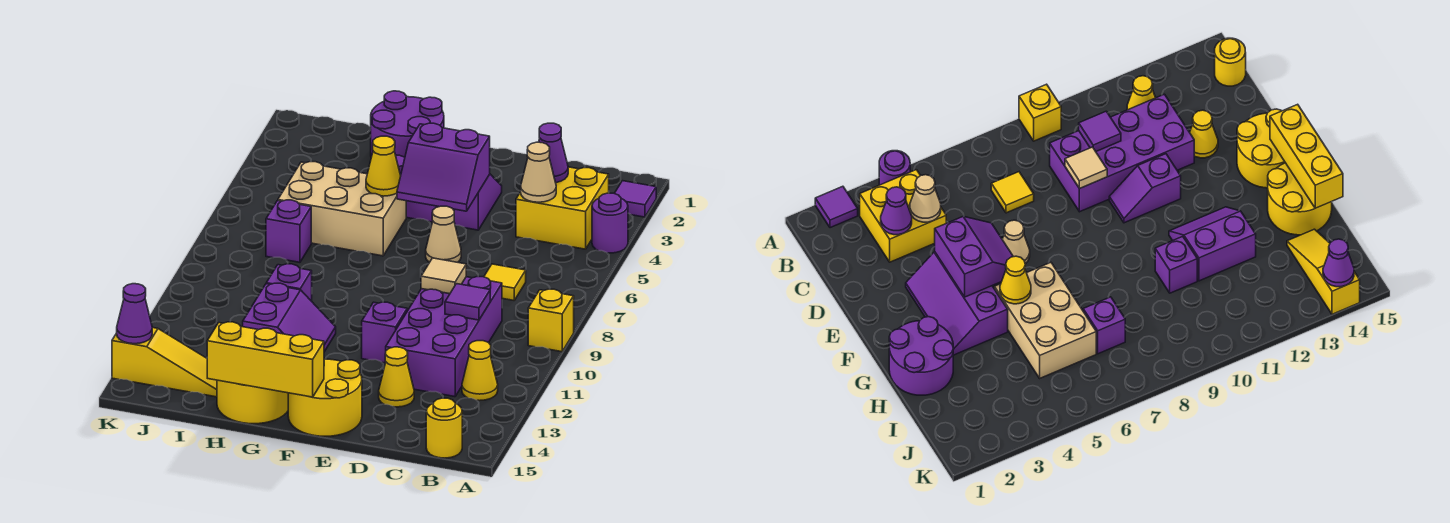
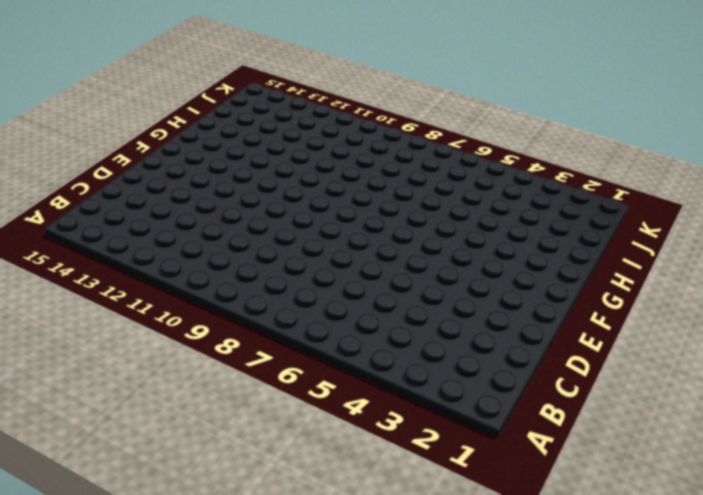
none -> purple tile A2 level 1
none -> purple round brick A4 level 1
none -> yellow brick A9 level 1

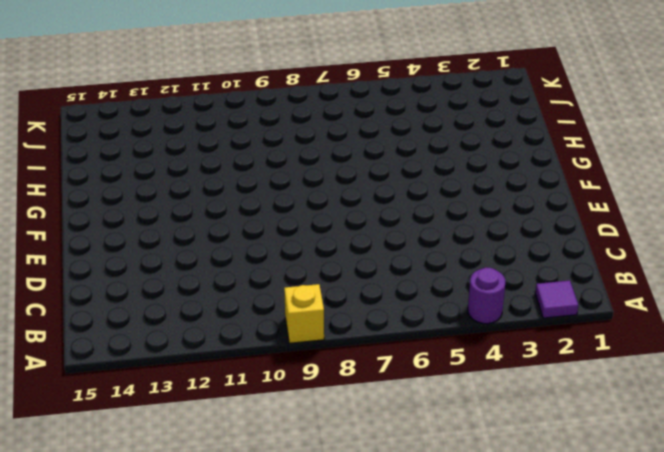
none -> yellow brick B3:C4 level 1
none -> yellow cone B12 level 1
none -> yellow round brick B15 level 1

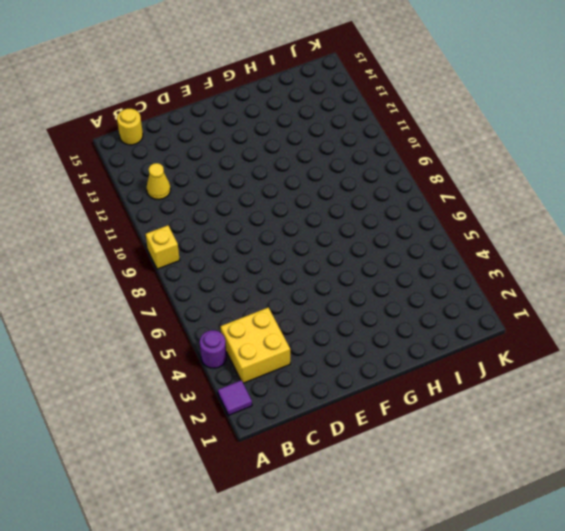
none -> yellow tile C7 level 1
none -> purple brick C9:D12 level 1
none -> yellow cone D13 level 1

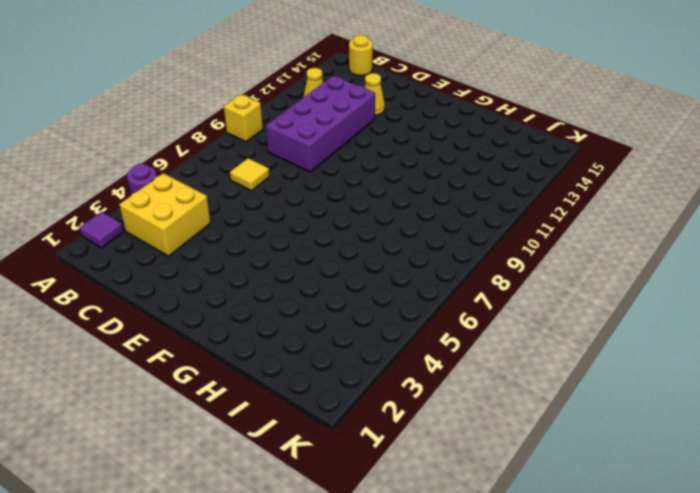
none -> purple slope E3:G4 level 1 top 4
none -> tan cone E6 level 1
none -> purple slope E10:E11 level 1 top 11

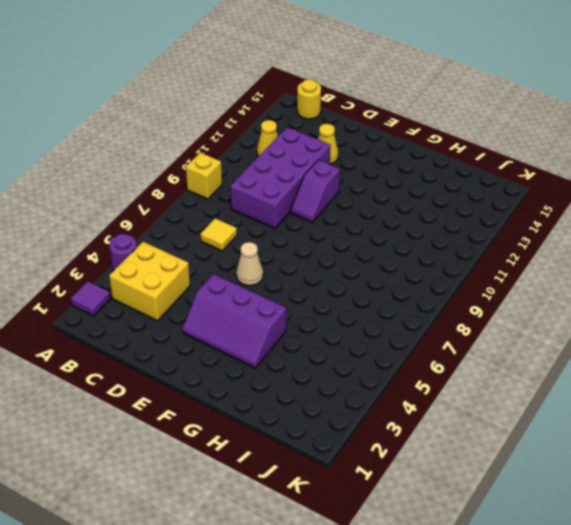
none -> yellow round brick E14:F15 level 1
none -> purple round brick G1:H2 level 1
none -> tan brick G5:I6 level 1

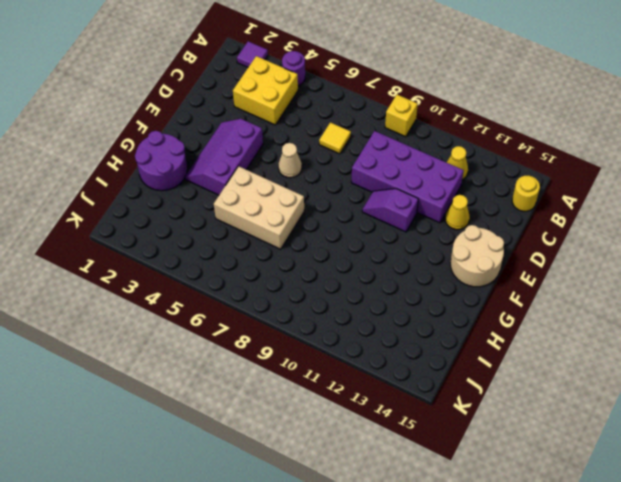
tan round brick E14:F15 level 1 -> yellow round brick E14:F15 level 1
tan brick G5:H7 level 1 -> tan brick G5:I6 level 1
none -> purple slope G11:H12 level 1 top H
none -> yellow round brick G14:H15 level 1
none -> purple brick H10 level 1

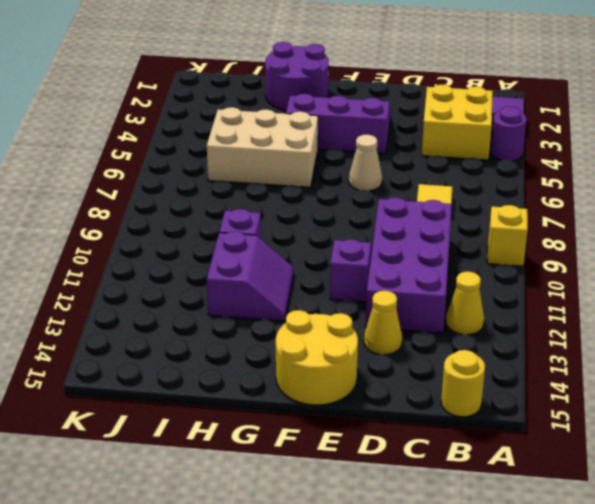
none -> yellow round brick G14:H15 level 1
none -> purple brick I7 level 1
none -> yellow slope I14:K14 level 1 top K

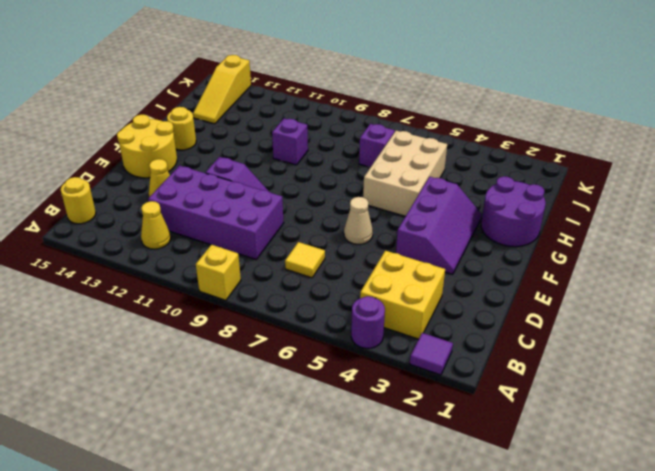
yellow round brick G14 level 1 -> yellow round brick G14:H15 level 1
none -> purple slope G11:H12 level 1 top H
none -> purple cone C3 level 2
none -> tan cone C4 level 2

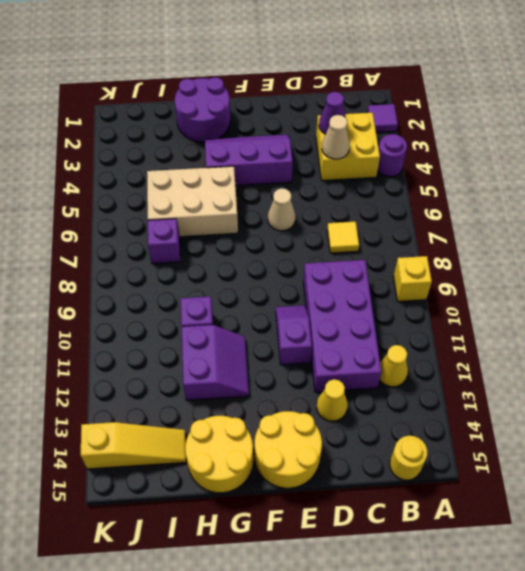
none -> purple tile C10 level 2
none -> tan tile D9 level 2
none -> purple slope E4:F5 level 2 top 4

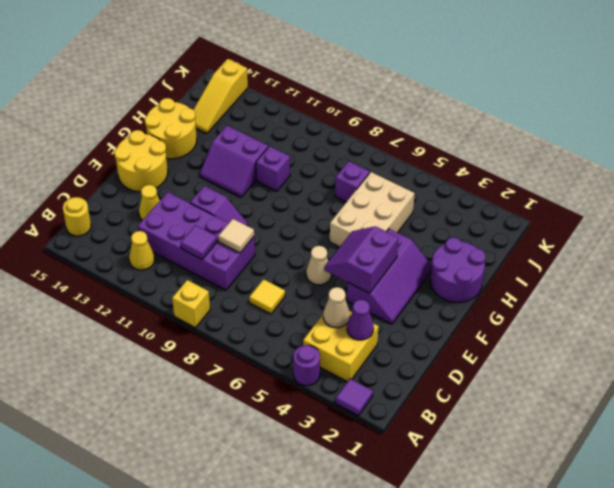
none -> yellow brick F15:H15 level 2
none -> yellow cone G5 level 2
none -> purple cone K14 level 2

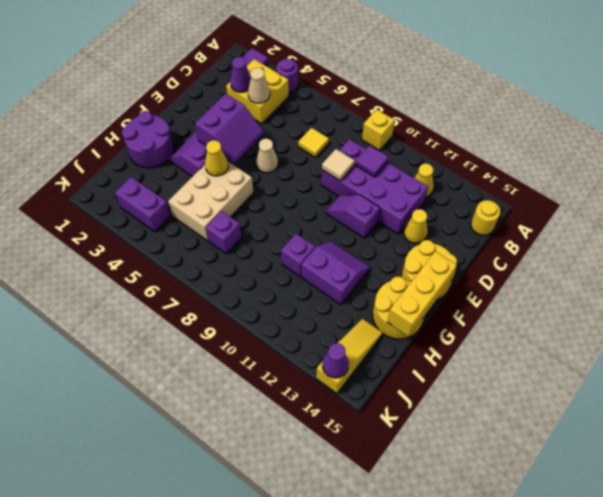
purple brick J3:J4 level 1 -> none

